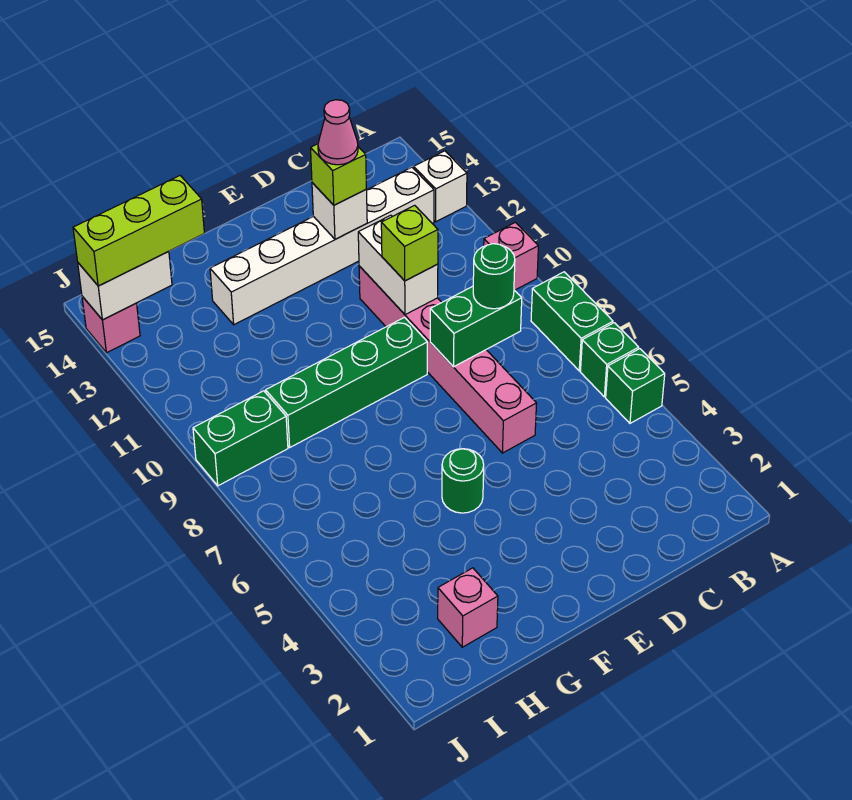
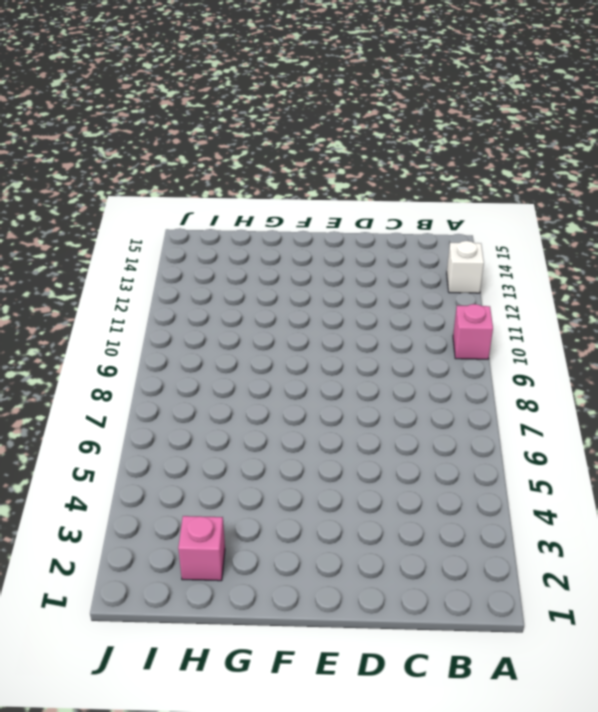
none -> green brick A5 level 1
none -> green brick A6 level 1
none -> green brick A7:A8 level 1

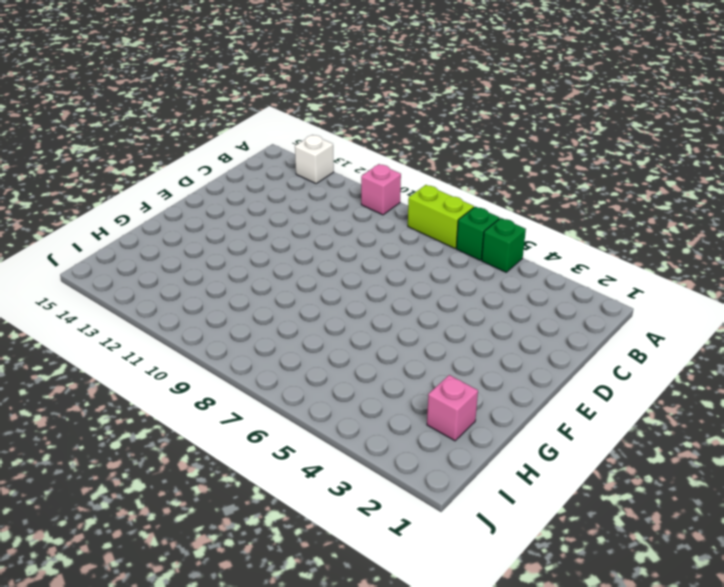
lime brick A7:A8 level 1 -> green brick A7:A8 level 1
none -> white brick B13:G13 level 1
none -> pink brick D6:D11 level 1
none -> green brick E9:H9 level 1

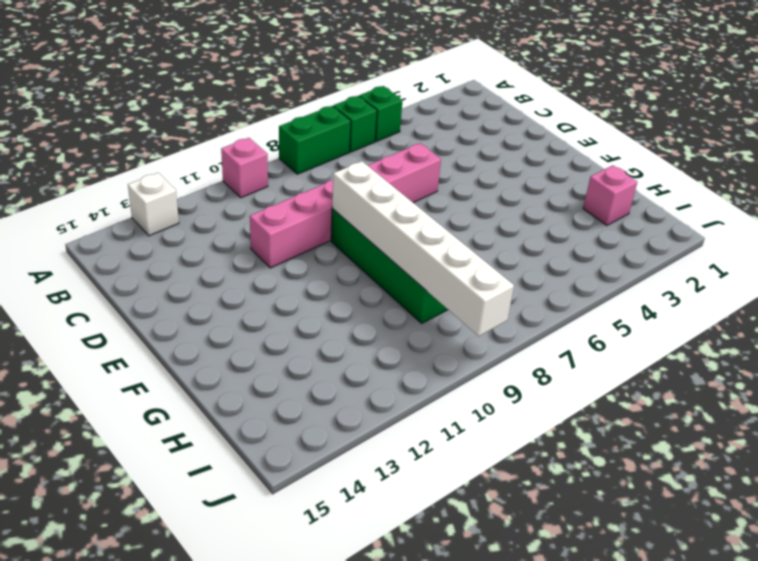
white brick E9:J9 level 2 -> white brick B13:G13 level 1
none -> green round brick F5 level 1
none -> green brick I9:J9 level 1
none -> pink brick J14 level 1

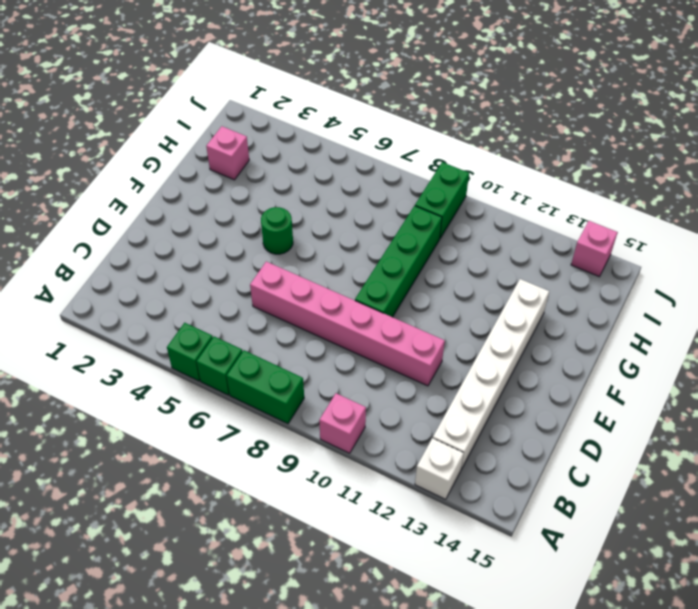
none -> green brick C8:D8 level 2
none -> white brick D10:D11 level 2
none -> white brick D13 level 2

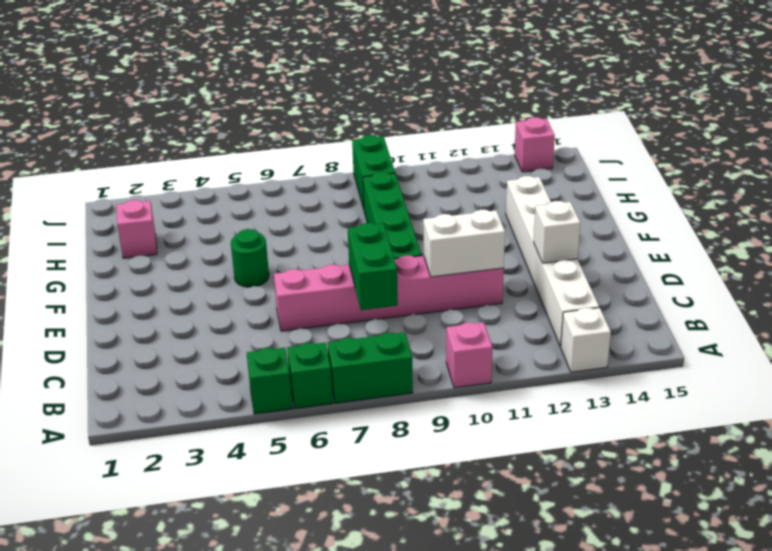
none -> white brick I14:J14 level 2
none -> green round brick C8 level 3
none -> lime brick D10 level 3

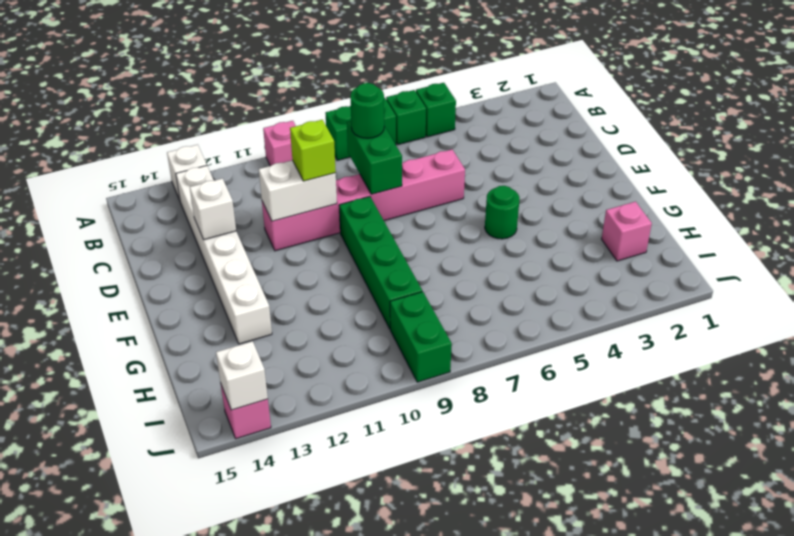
white brick J14 level 2 -> white brick I14:J14 level 2
none -> lime brick D13 level 3
none -> lime brick H14:J14 level 3
none -> pink cone D13 level 4

